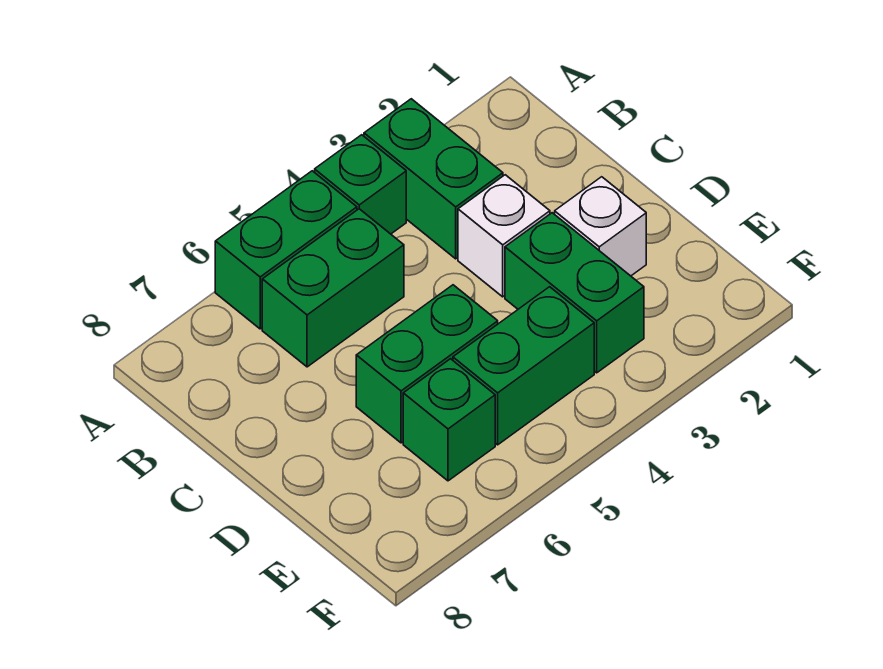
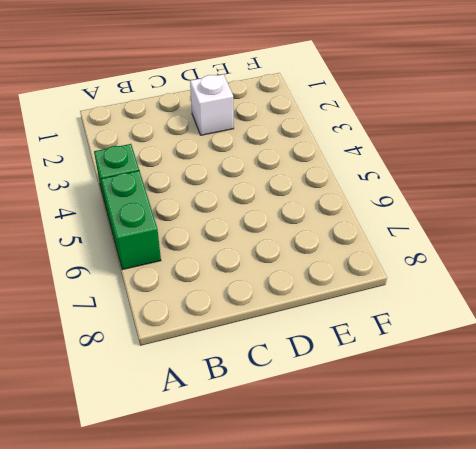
none -> green brick A3:B3 level 1
none -> green brick B5:B6 level 1

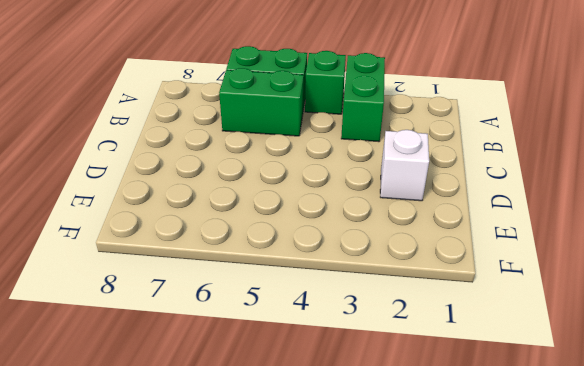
none -> white brick C3 level 1
none -> green brick D3:E3 level 1

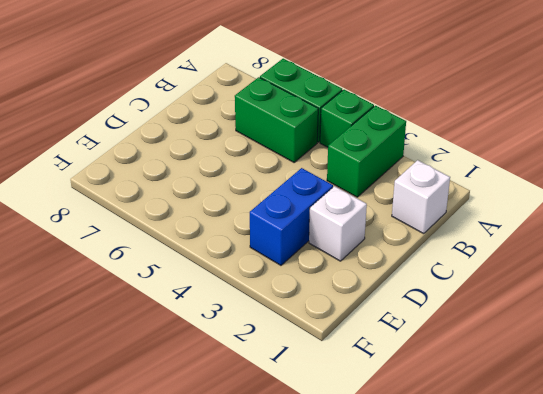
white brick B1 level 1 -> white brick C3 level 1
blue brick D3:E3 level 1 -> green brick D3:E3 level 1
none -> green brick D5:D6 level 1
none -> green brick E4:E5 level 1

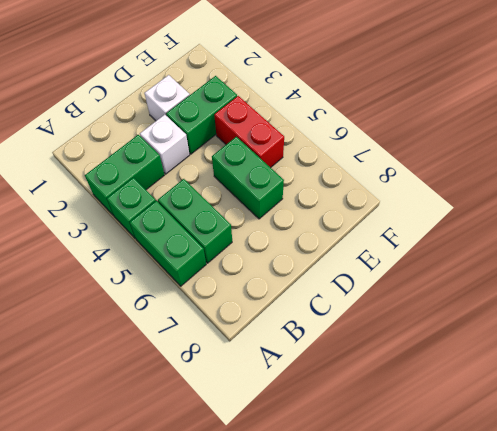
red brick E4:E5 level 1 -> green brick E4:E5 level 1
none -> green brick E6 level 1

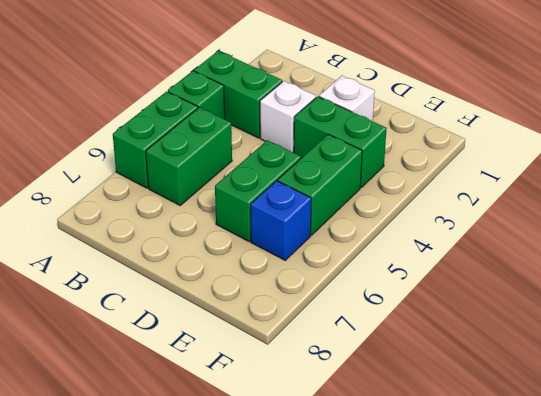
blue brick E6 level 1 -> green brick E6 level 1

